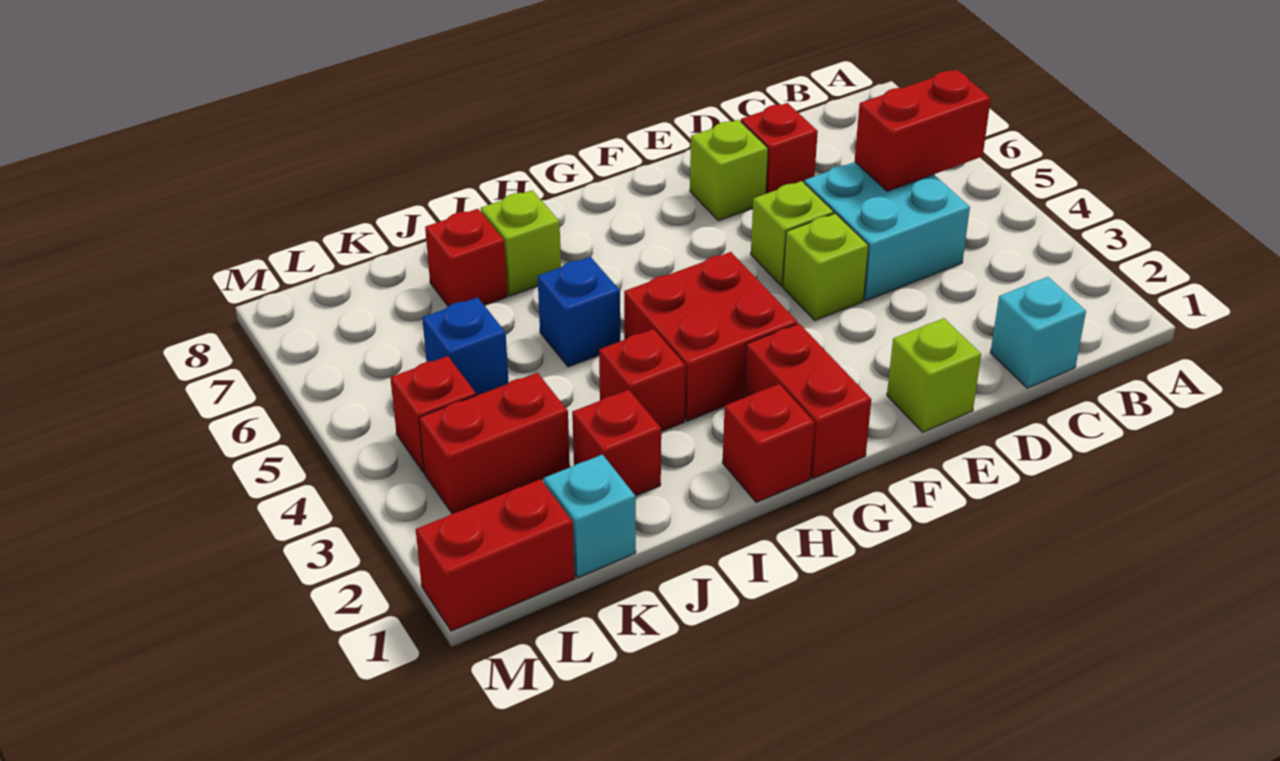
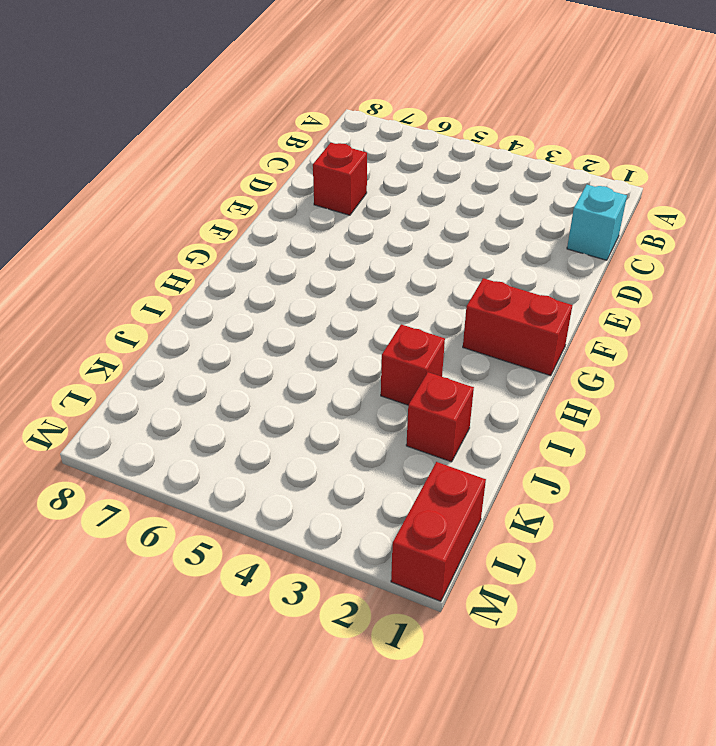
none -> cyan brick C4:D5 level 1
none -> lime brick E1 level 1
none -> lime brick E4 level 1

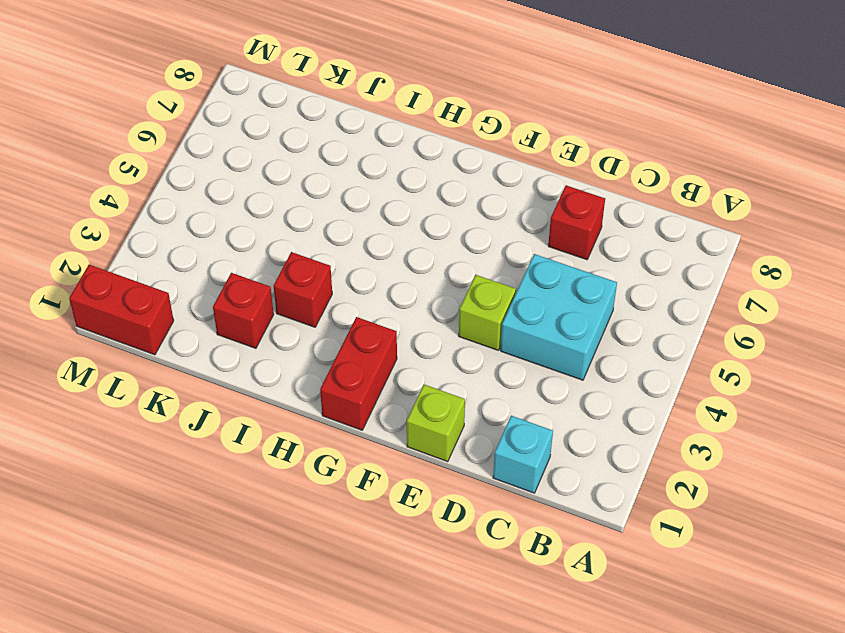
none -> lime brick E5 level 1
none -> lime brick E7 level 1
none -> red brick G3:H4 level 1

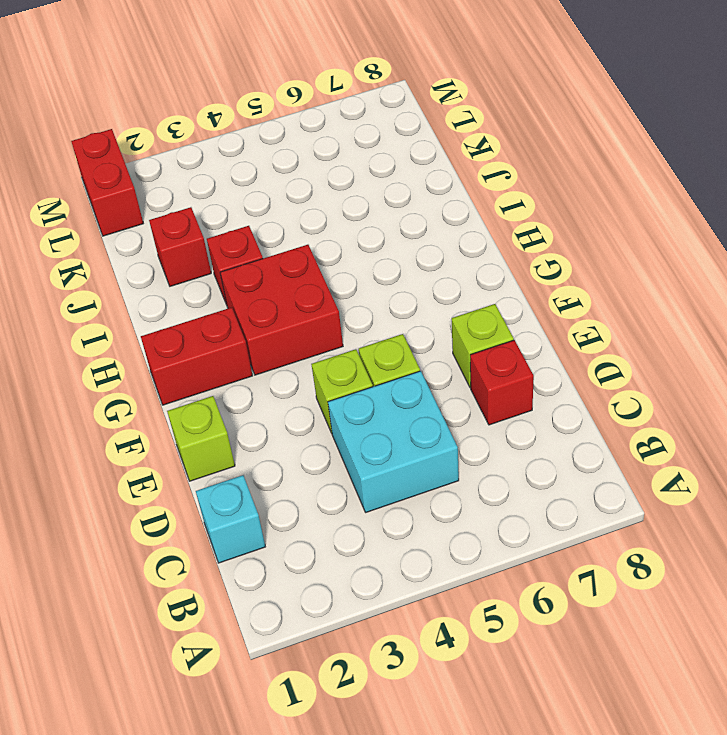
none -> red brick H1 level 1
none -> blue brick I5 level 1
none -> lime brick I7 level 1

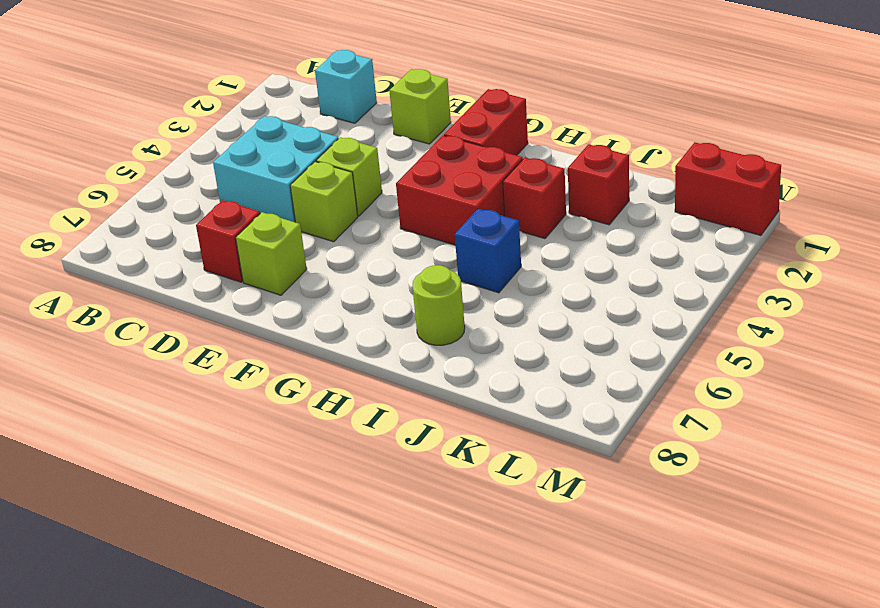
lime round brick I7 level 1 -> lime brick I7 level 1
none -> red brick H1 level 1
none -> red brick J7 level 1
none -> cyan brick K1 level 1

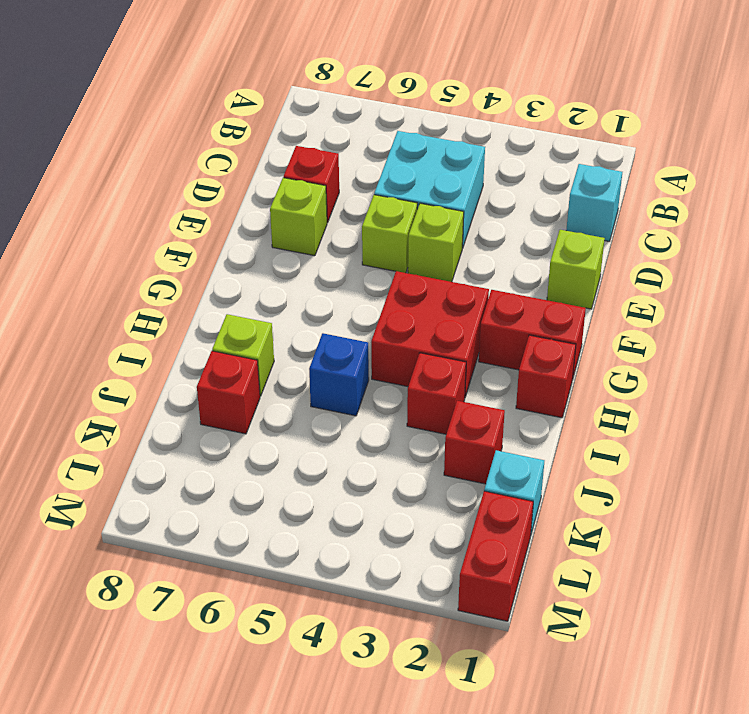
none -> red brick K3:L3 level 1
none -> blue brick K5 level 1
none -> red brick L4 level 1

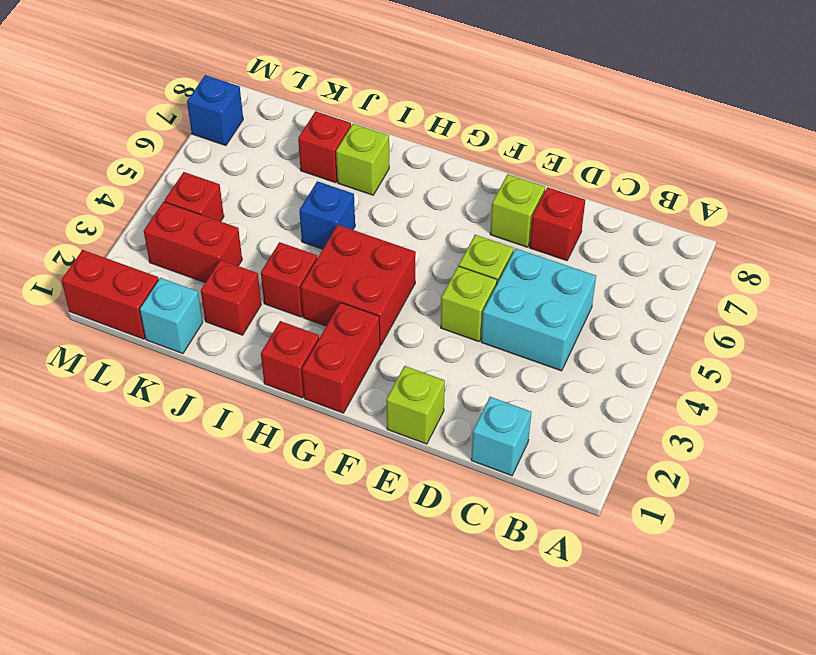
blue brick M7 level 1 -> blue brick K5 level 1
none -> red brick B5:C5 level 2

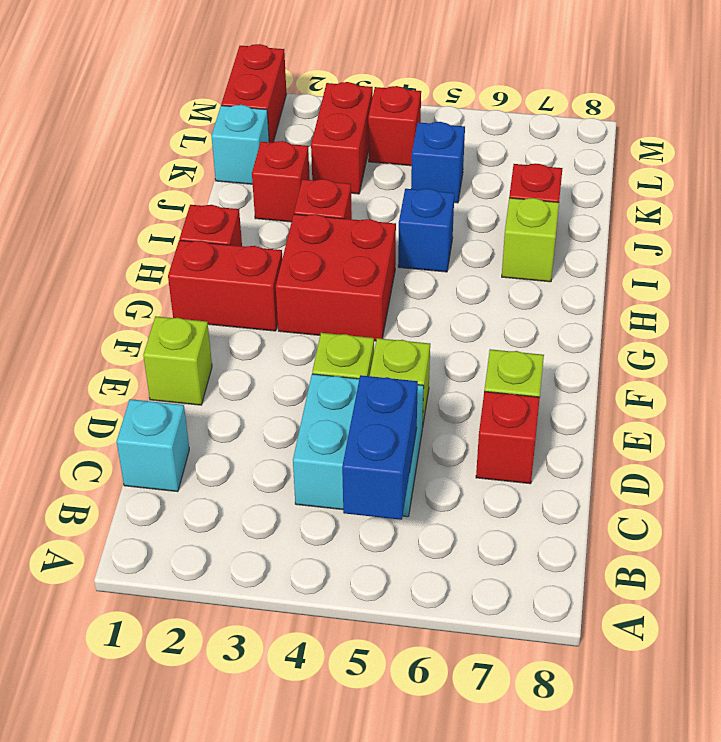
blue brick B5:C5 level 2 -> red brick B5:C5 level 2

